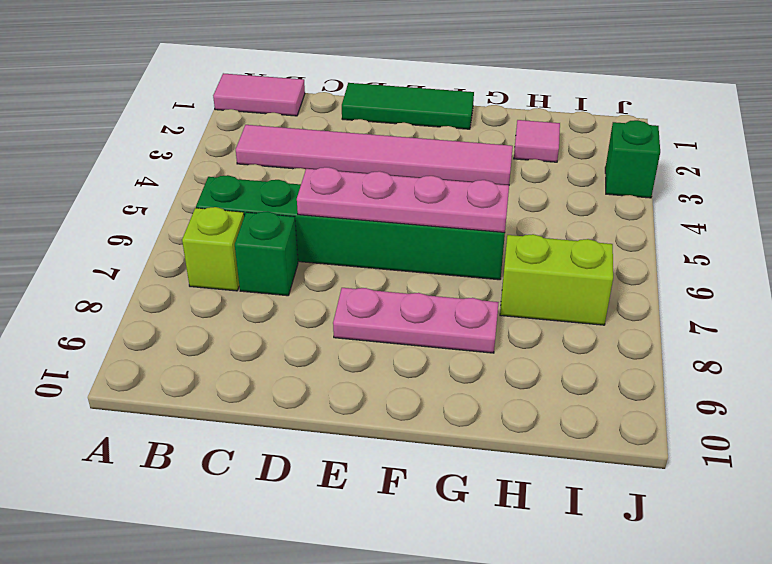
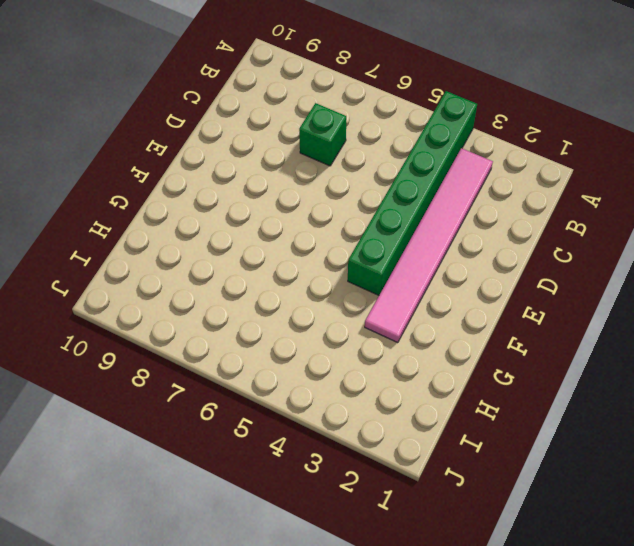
green brick A4:F4 level 1 -> green brick B6:G6 level 1
none -> pink tile A1:B1 level 1
none -> lime brick B7 level 1

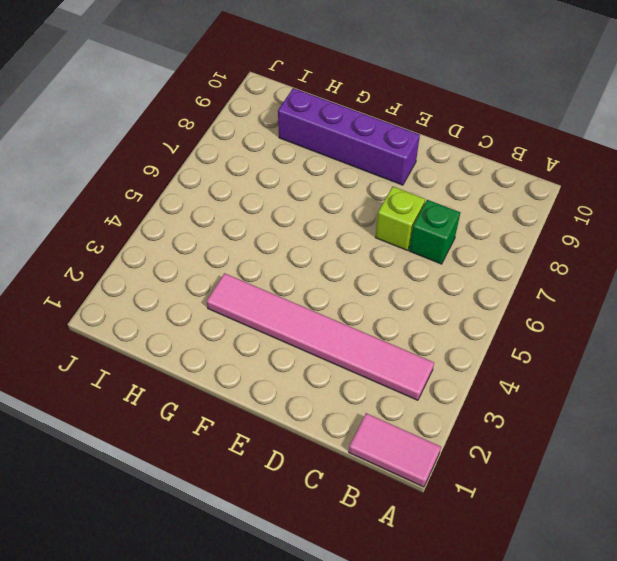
lime brick D7 level 1 -> lime brick B7 level 1
purple brick E9:H9 level 1 -> none
none -> green brick B6:G6 level 1
none -> green tile D1:F1 level 1

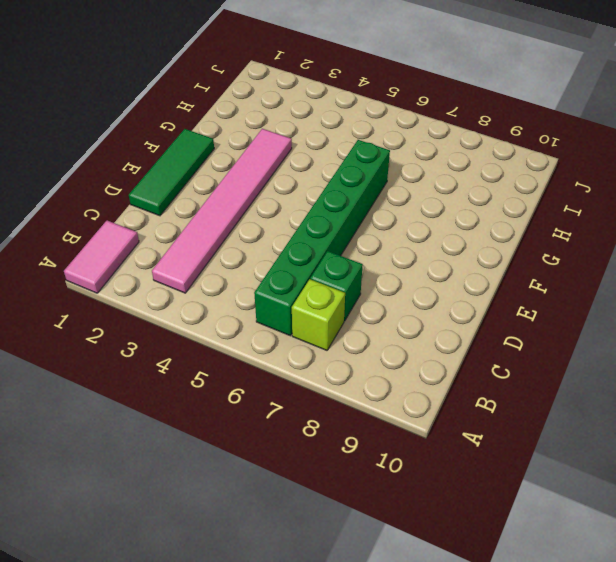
none -> pink plate E8:G8 level 1
none -> pink tile H2 level 1

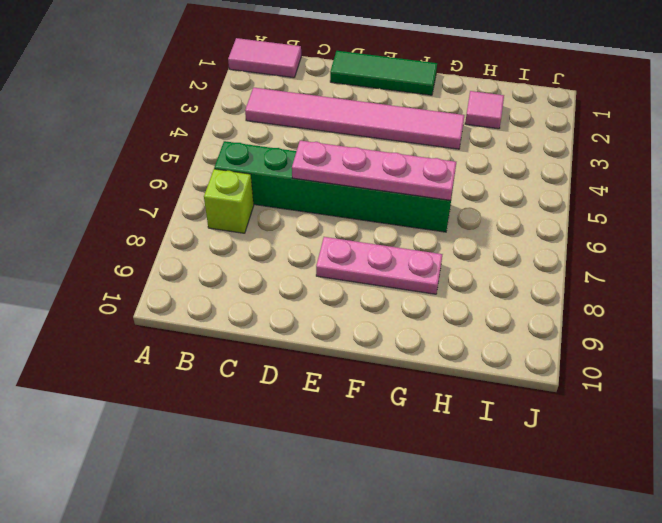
none -> green brick C7 level 1
none -> lime brick H7:I7 level 1

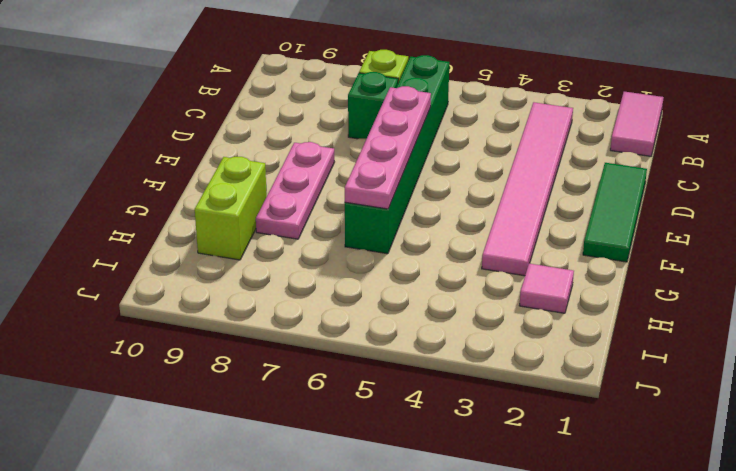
lime brick G9:H9 level 1 -> lime brick H7:I7 level 1
none -> green brick J3 level 1

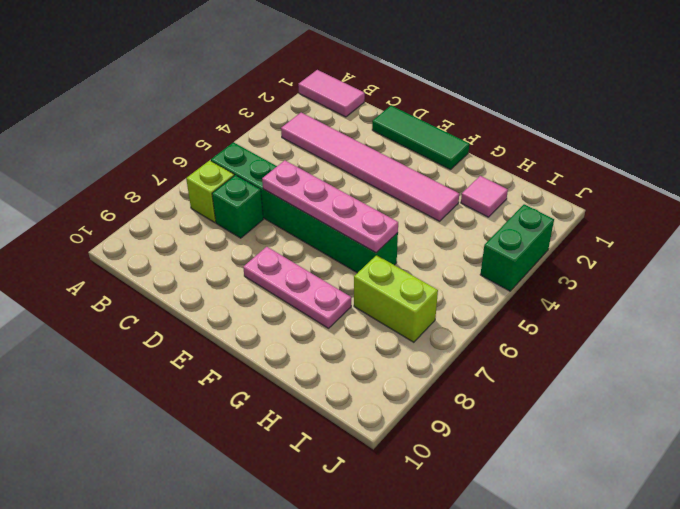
green brick J3:J4 level 1 -> green brick J3 level 1

